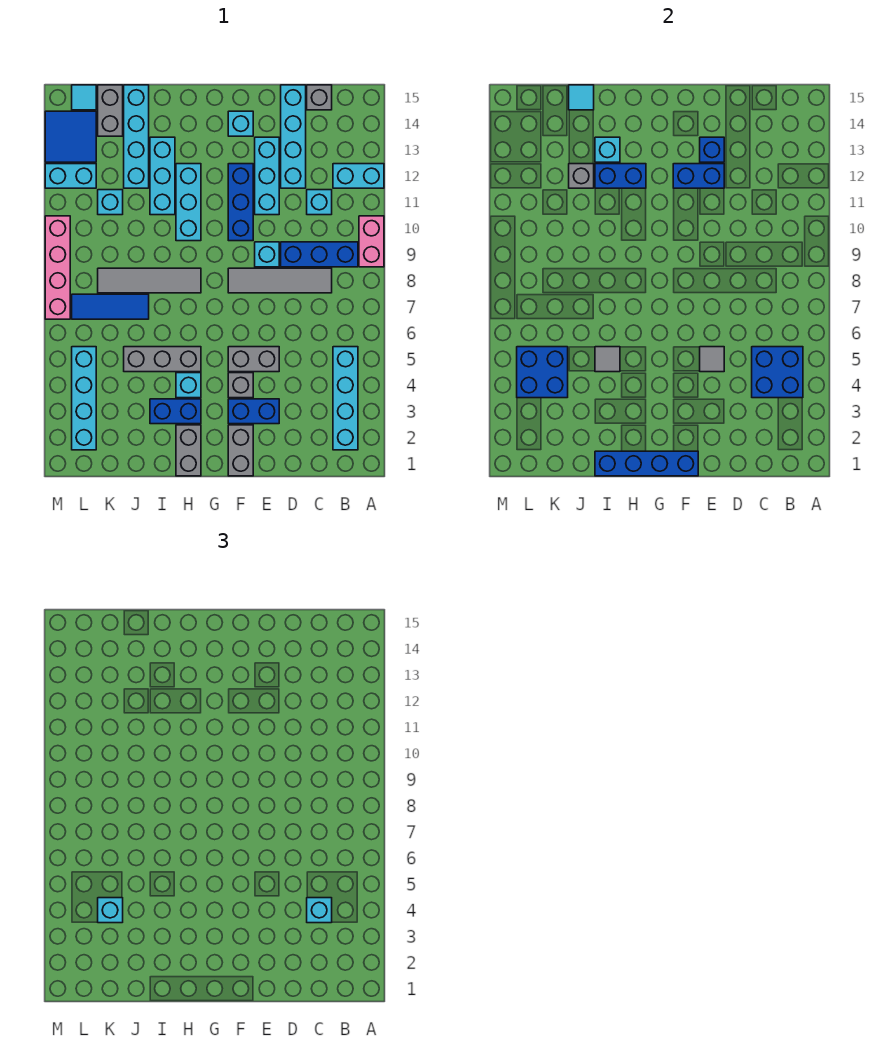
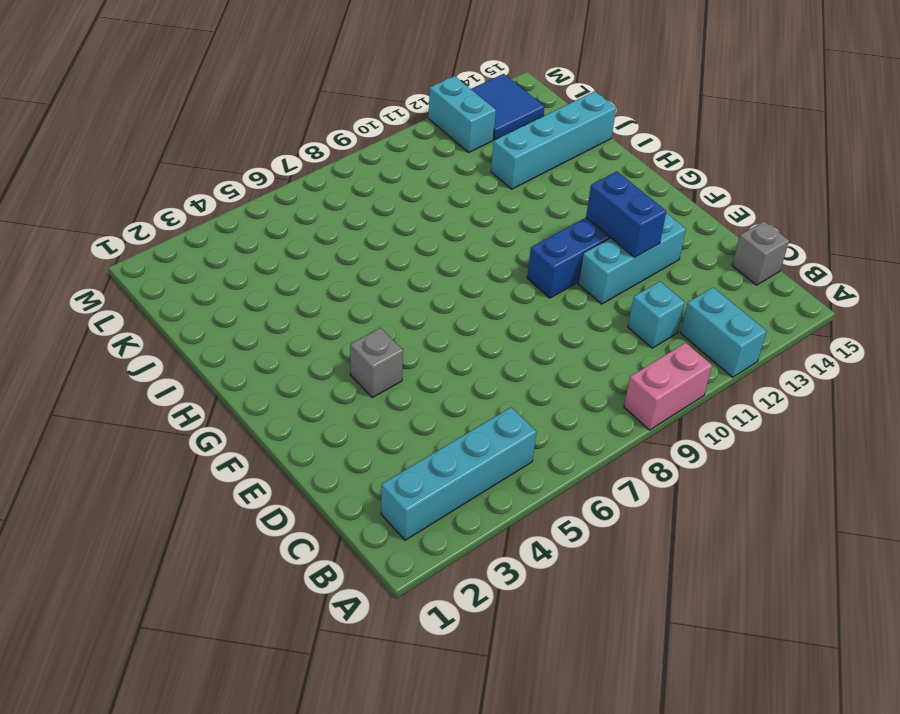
none -> blue brick B9:D9 level 1
none -> grey tile C8:F8 level 1
none -> cyan brick D12:D15 level 1
none -> blue brick E3:F3 level 1

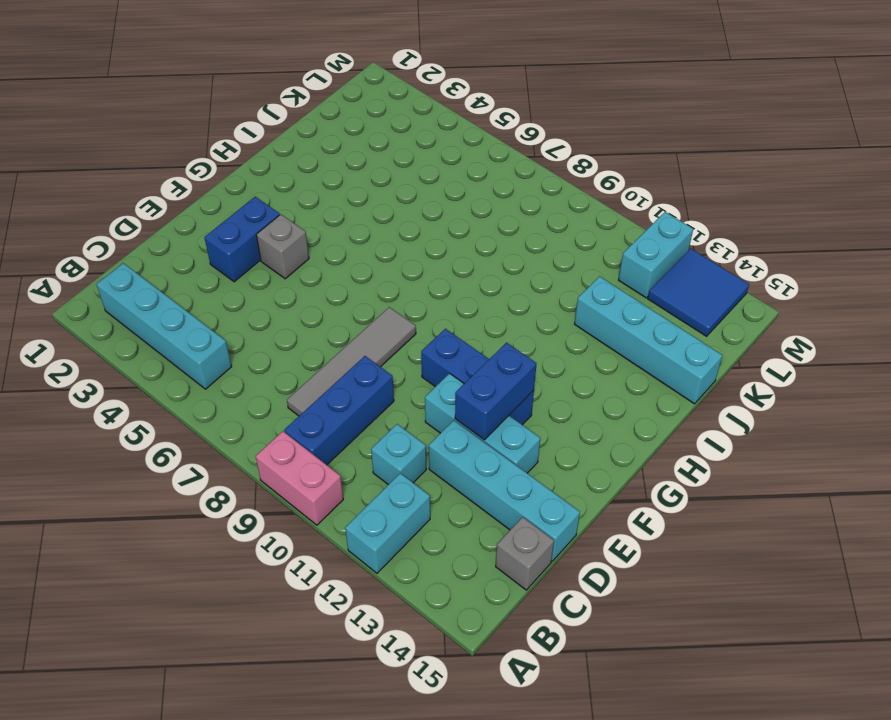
none -> grey brick E5:F5 level 1
none -> cyan brick E9 level 1
none -> grey brick F1:F2 level 1
none -> cyan brick F14 level 1

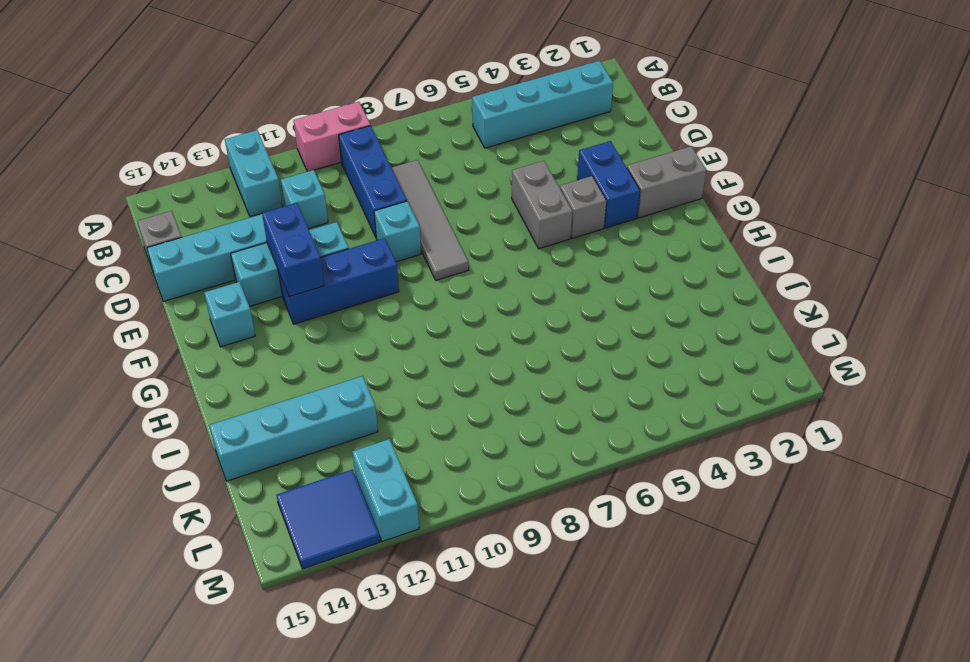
none -> grey brick H1:H2 level 1
none -> blue brick H3:I3 level 1
none -> cyan brick H4 level 1
none -> grey brick H5:J5 level 1

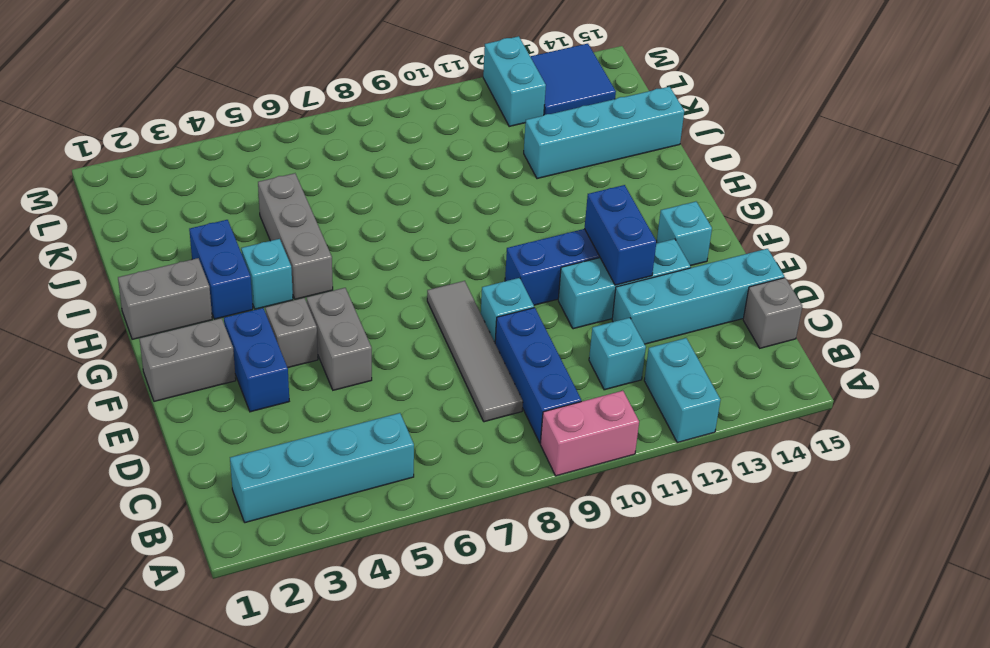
none -> grey tile H8:K8 level 1
none -> cyan brick H10:H12 level 1
none -> cyan brick I11:I13 level 1
none -> blue tile J7:L7 level 1

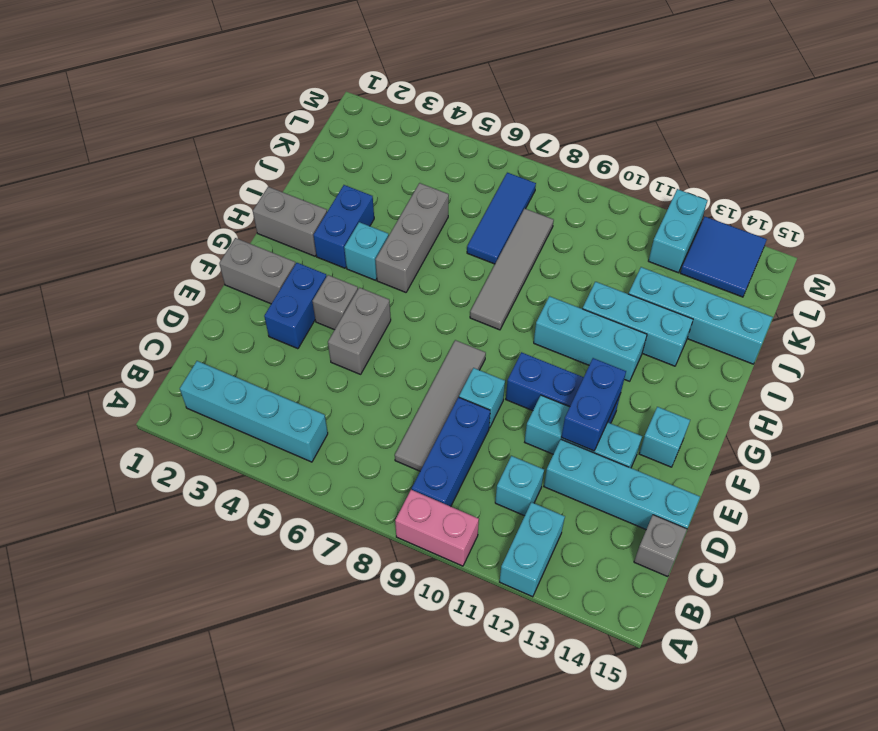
none -> cyan brick K11 level 1
none -> grey brick K14:K15 level 1
none -> cyan brick L2:L5 level 1
none -> cyan tile L15 level 1

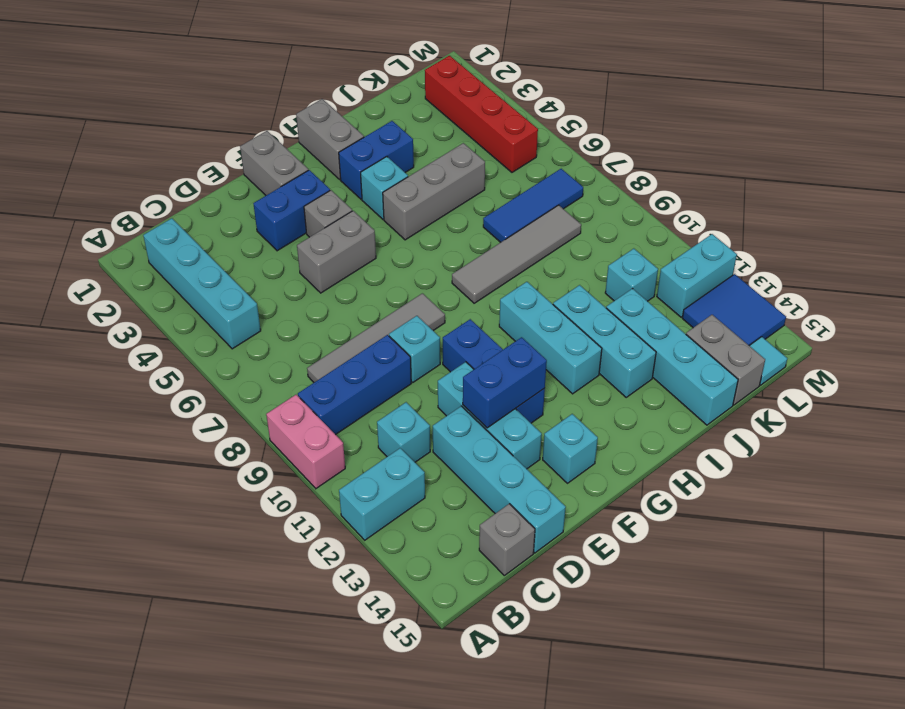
red brick L2:L5 level 1 -> cyan brick L2:L5 level 1
none -> pink brick M7:M10 level 1
none -> blue brick B4:C5 level 2
none -> grey tile E5 level 2
none -> blue brick E13 level 2

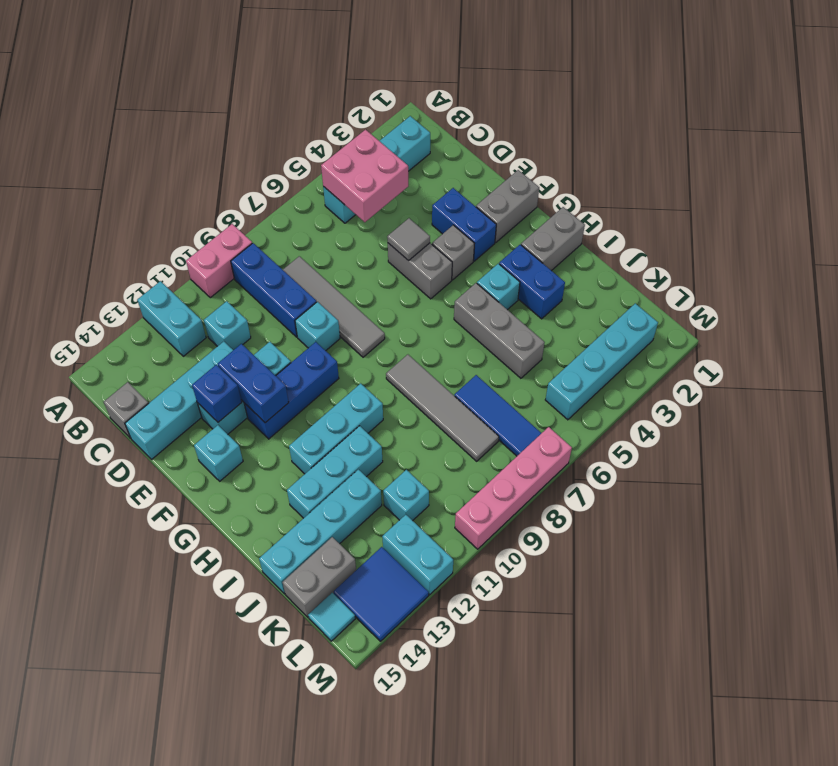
pink brick B4:C5 level 2 -> blue brick B4:C5 level 2
none -> blue brick F1:I1 level 2
none -> blue brick H12:I12 level 2
none -> grey tile I5 level 2
none -> cyan brick I13 level 2

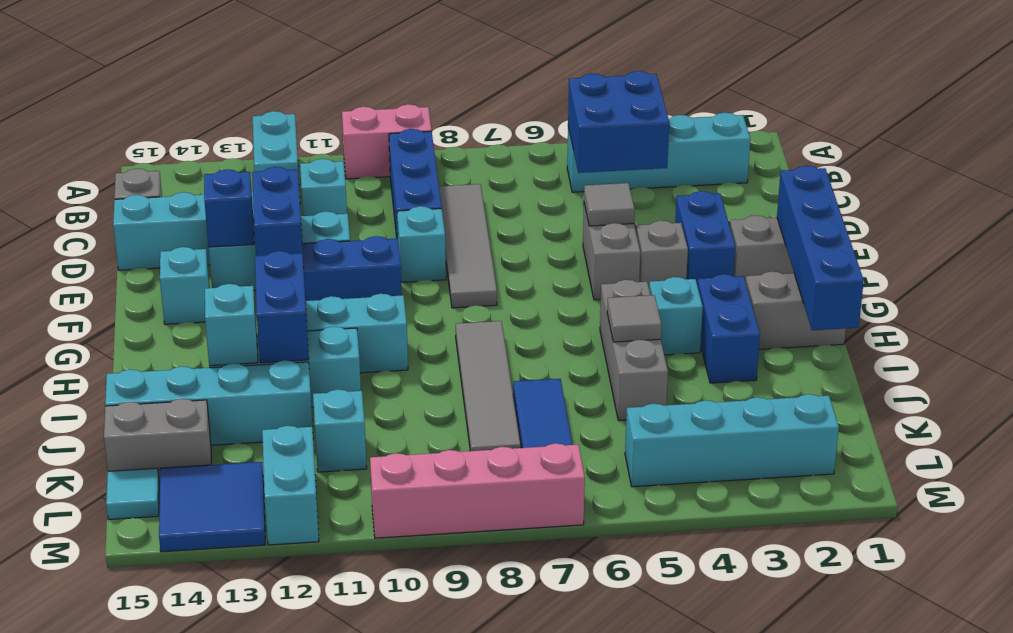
none -> grey brick J12 level 2
none -> cyan tile J15 level 2
none -> blue brick K4:L5 level 2
none -> cyan brick C4 level 3

